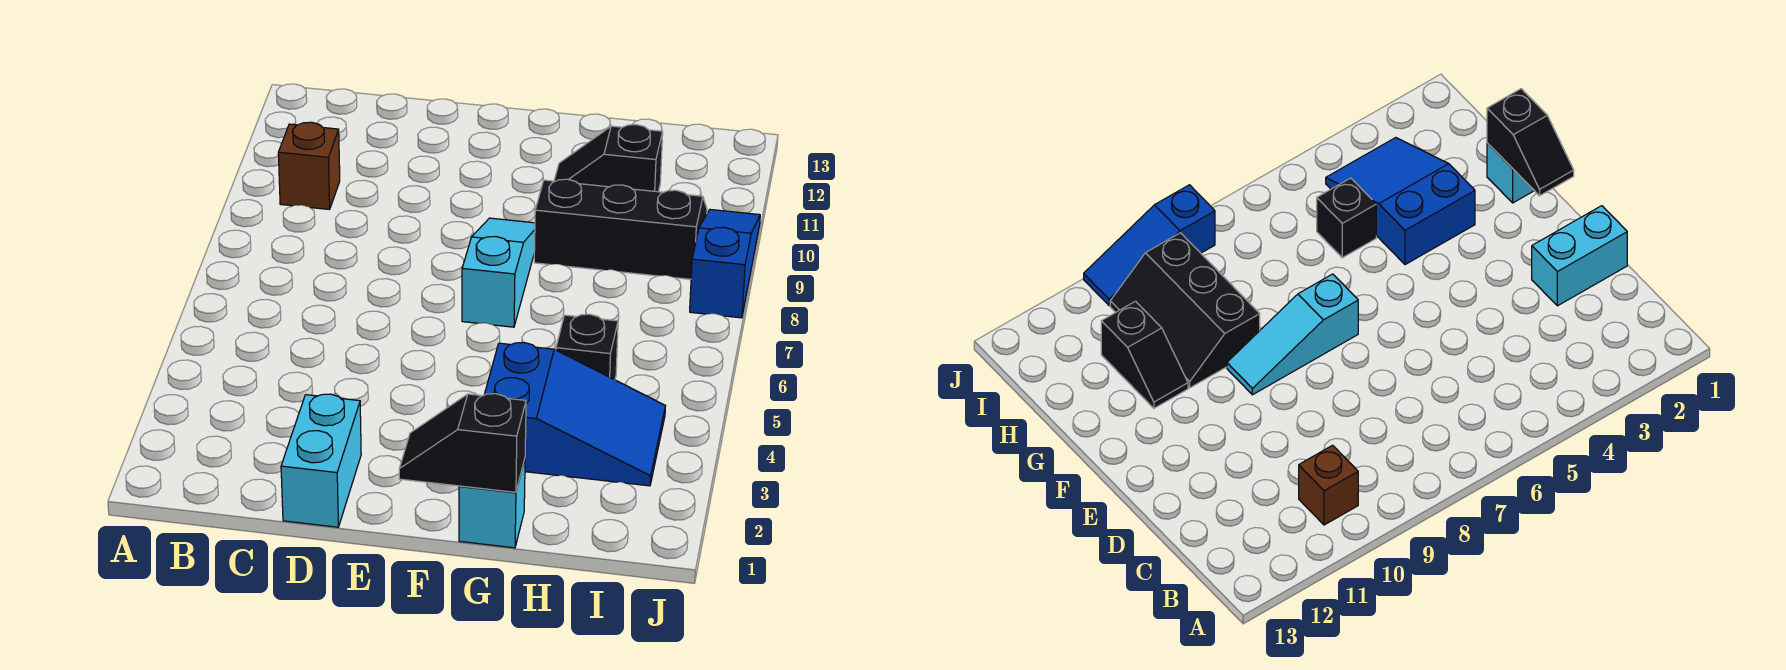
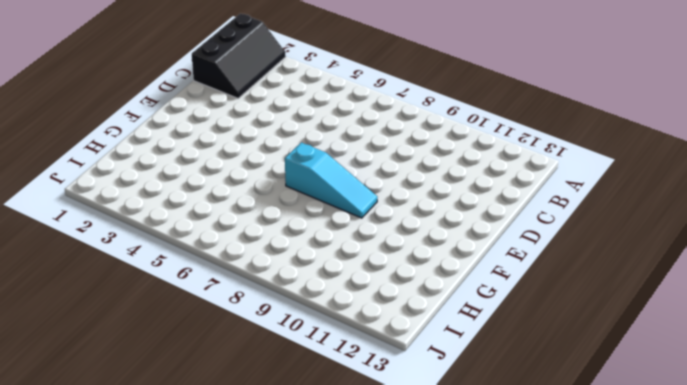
black slope A1:C2 level 1 top 1 -> black slope G9:I10 level 1 top 9
none -> brown brick B10 level 1
none -> cyan brick D1:D2 level 1

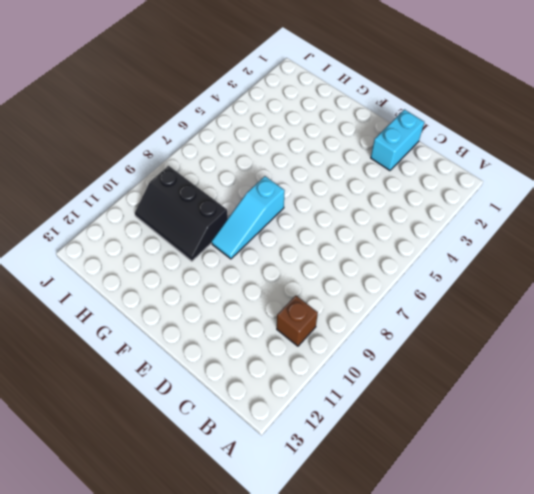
none -> cyan brick G1 level 1
none -> blue slope G3:I4 level 1 top G

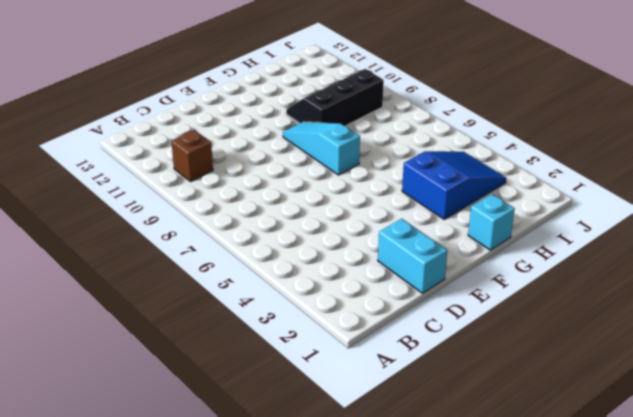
none -> black slope G11:H11 level 1 top H
none -> black brick H5 level 1

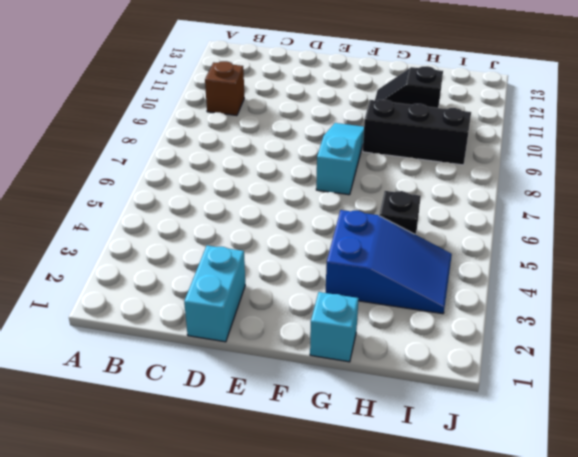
none -> blue slope J8:J10 level 1 top 8
none -> black slope F1:G1 level 2 top G

